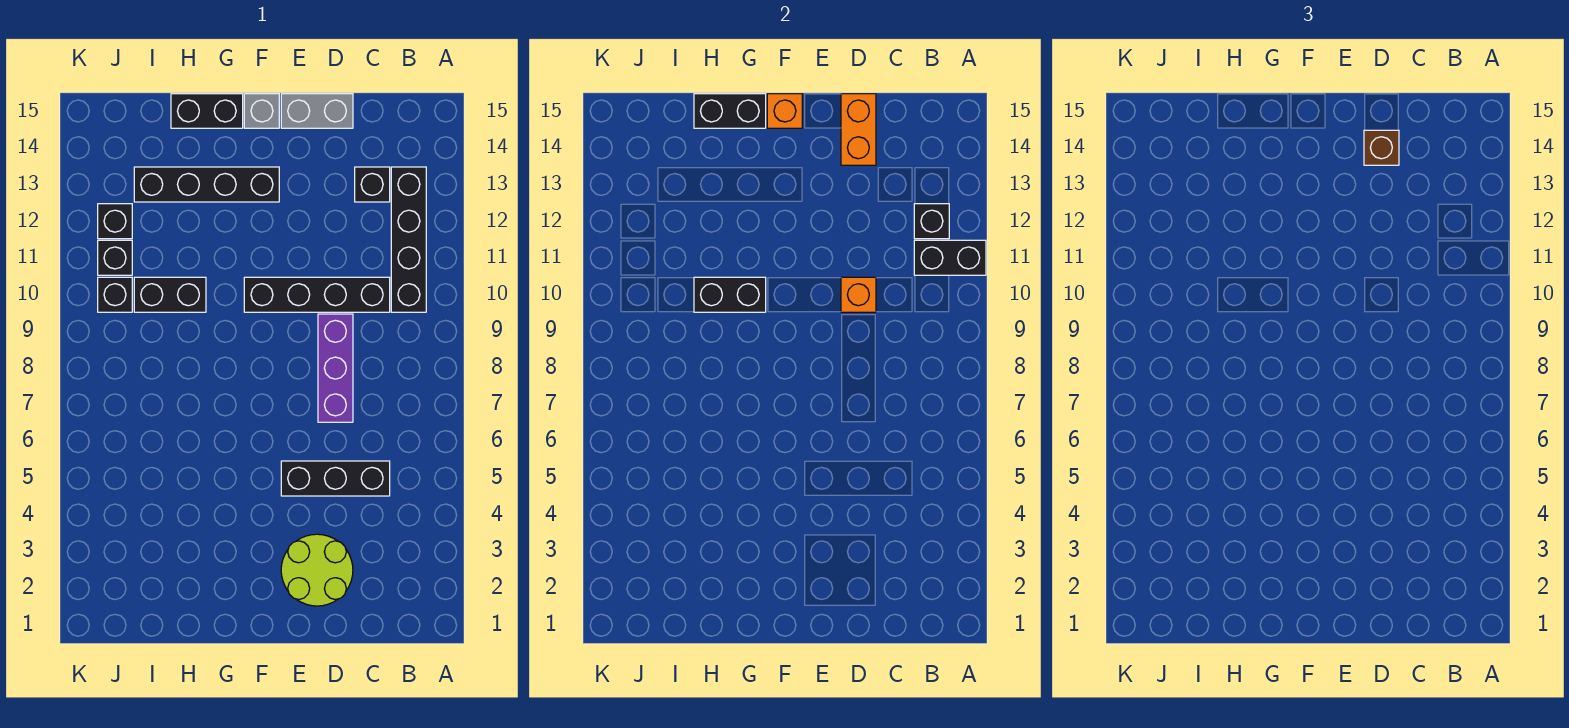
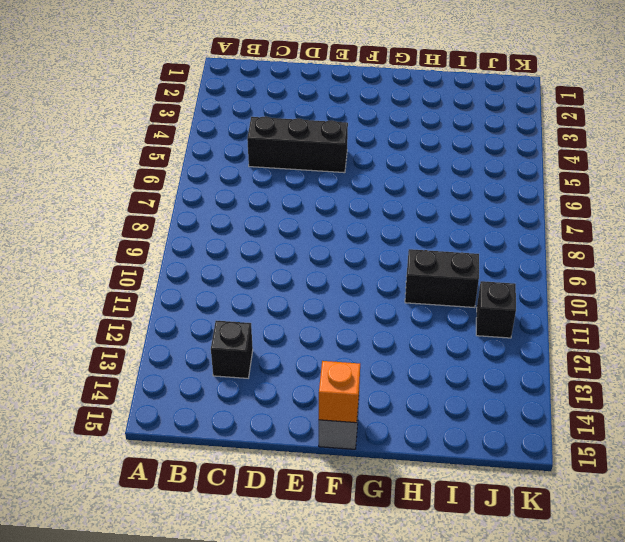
none -> black brick B10:B13 level 1
none -> black brick C10:F10 level 1
none -> lime round brick D2:E3 level 1

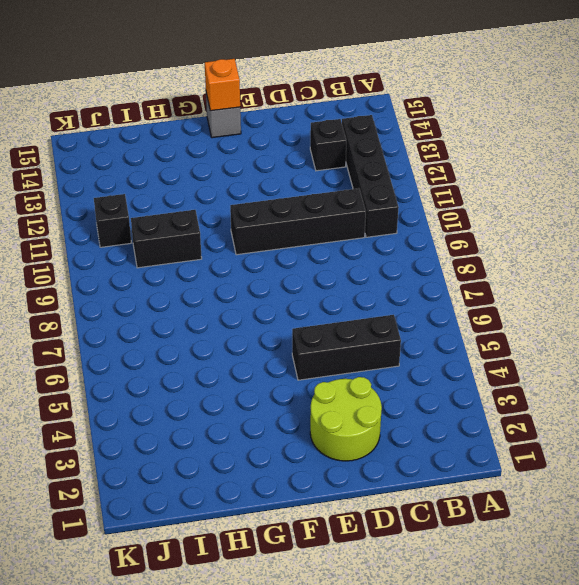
none -> purple brick D7:D9 level 1
none -> grey brick D15:E15 level 1
none -> black brick F13:I13 level 1

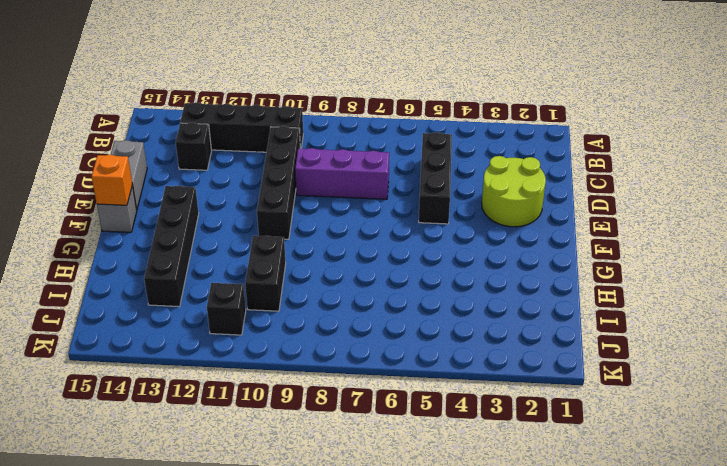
none -> black brick G15:H15 level 1
none -> black brick J10 level 1
none -> black brick J12 level 1

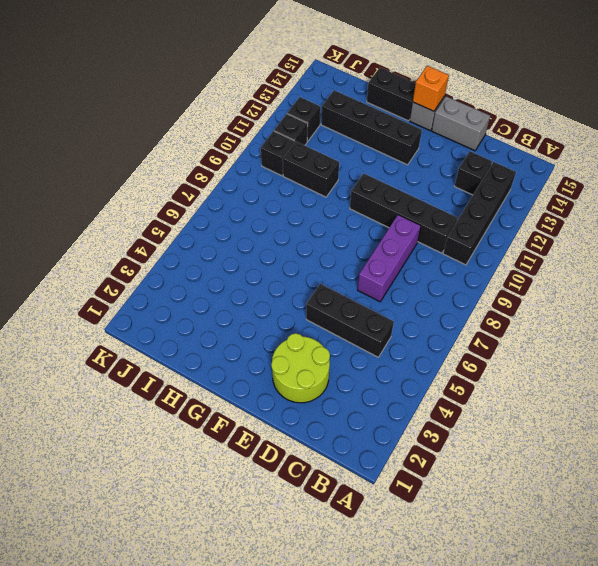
none -> black brick A11:B11 level 2
none -> black brick B12 level 2
none -> orange brick D10 level 2

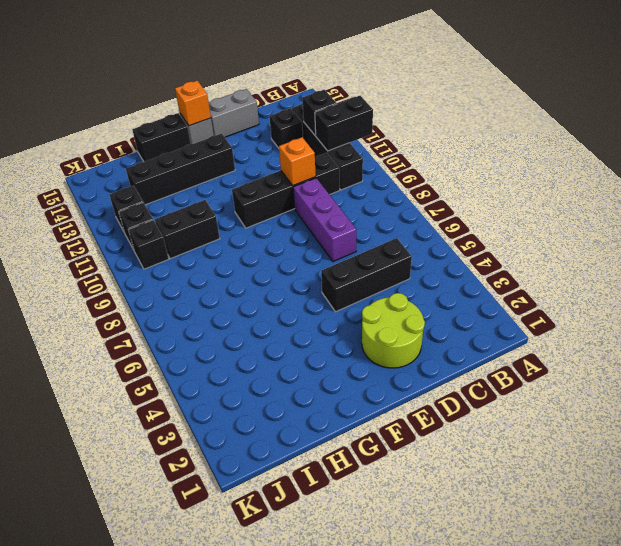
none -> orange brick D14:D15 level 2
none -> black brick G10:H10 level 2
none -> black brick G15:H15 level 2

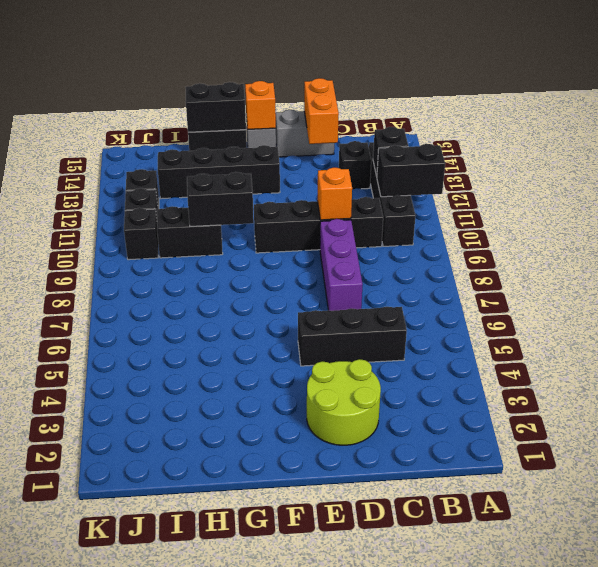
none -> brown brick D14 level 3

